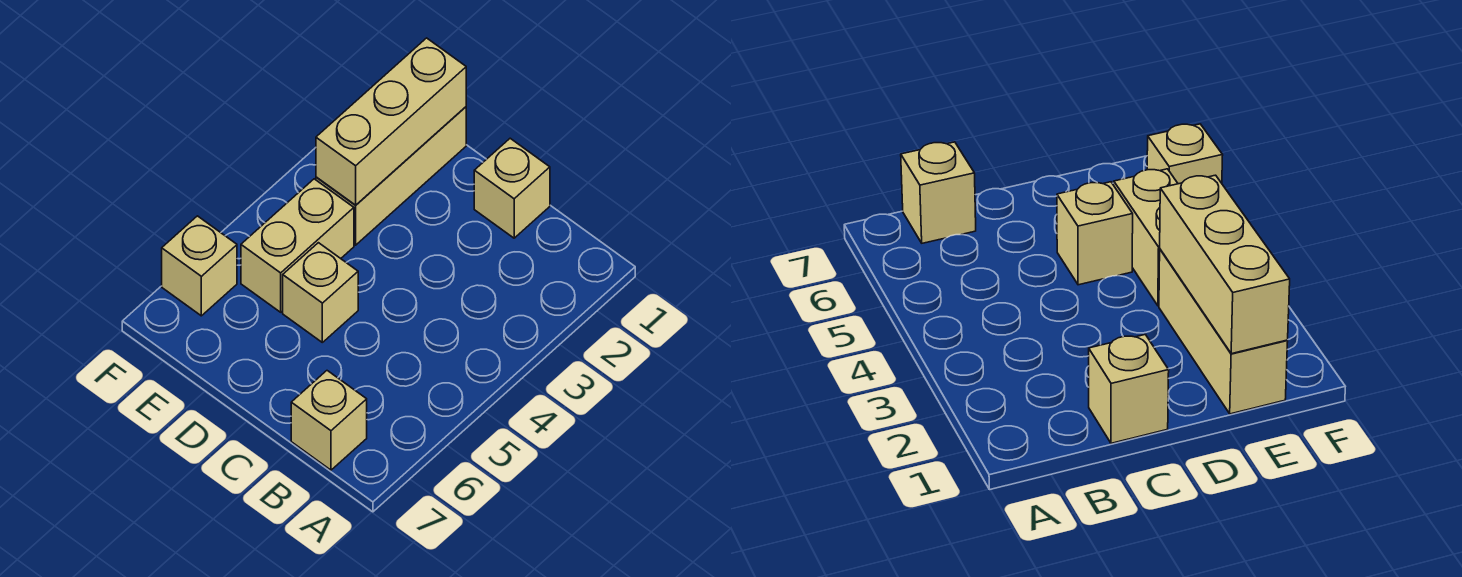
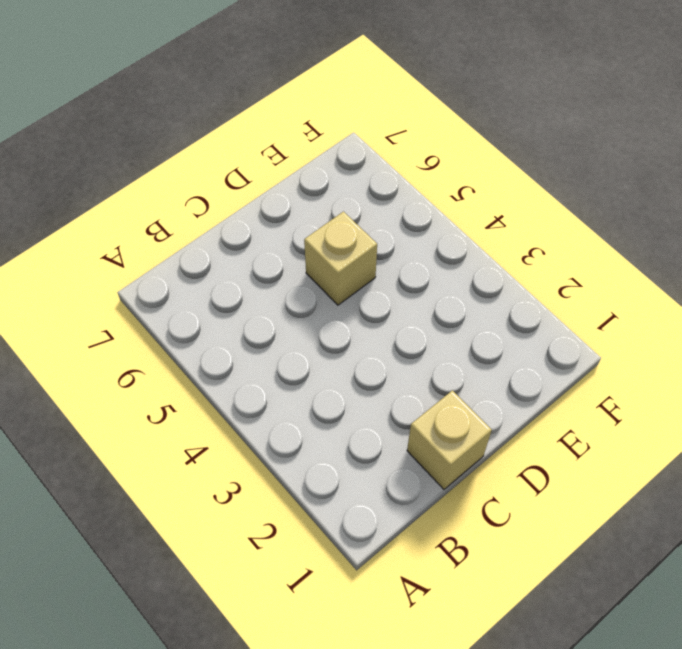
none -> tan brick B7 level 1
none -> tan brick E1:E3 level 1

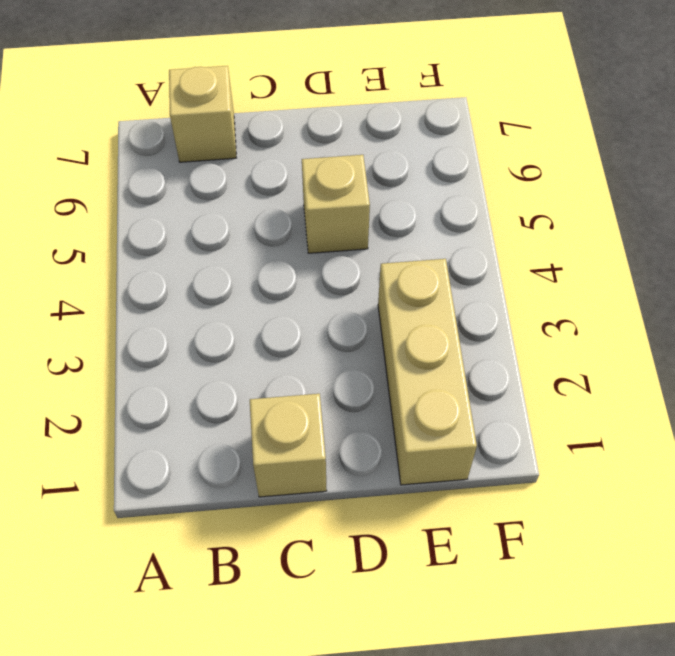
none -> tan brick E4:E5 level 1
none -> tan brick F6 level 1

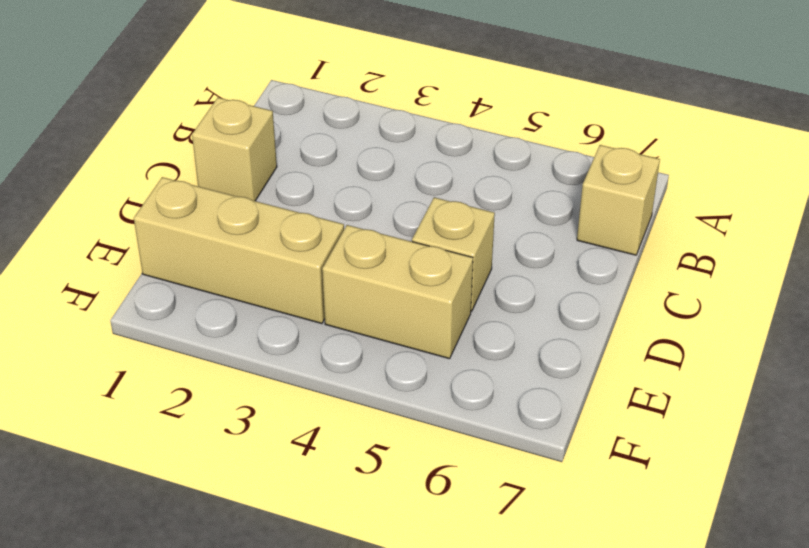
none -> tan brick F6 level 1
none -> tan brick E1:E3 level 2

